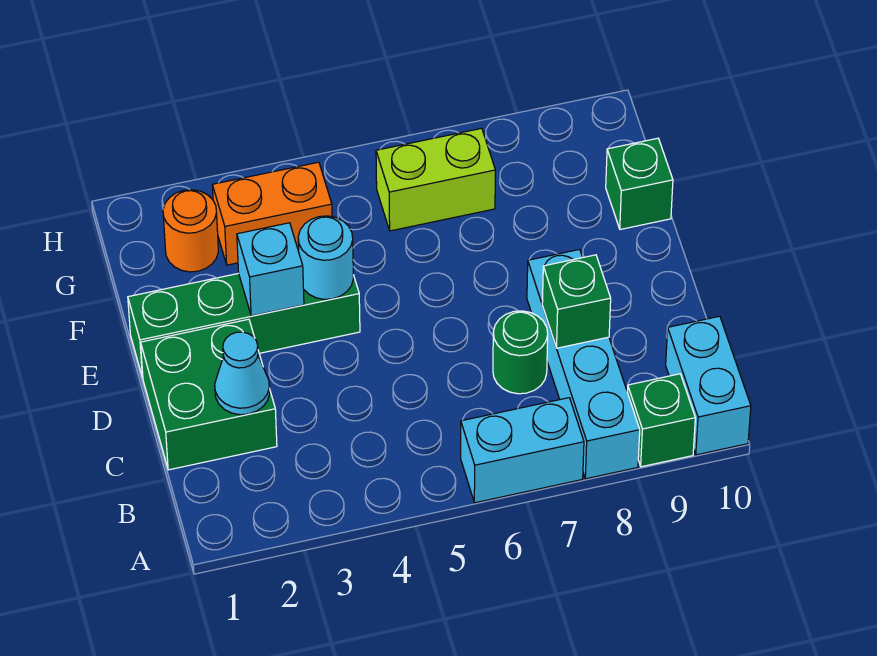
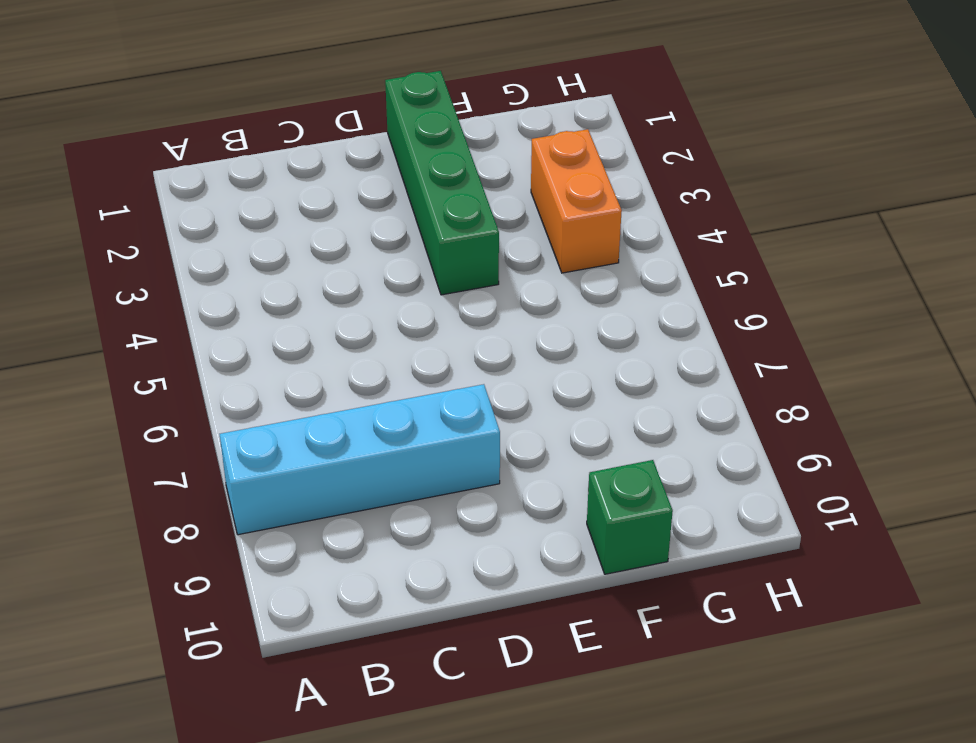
none -> cyan brick A6:A7 level 1
none -> green brick A9 level 1
none -> cyan brick A10:B10 level 1

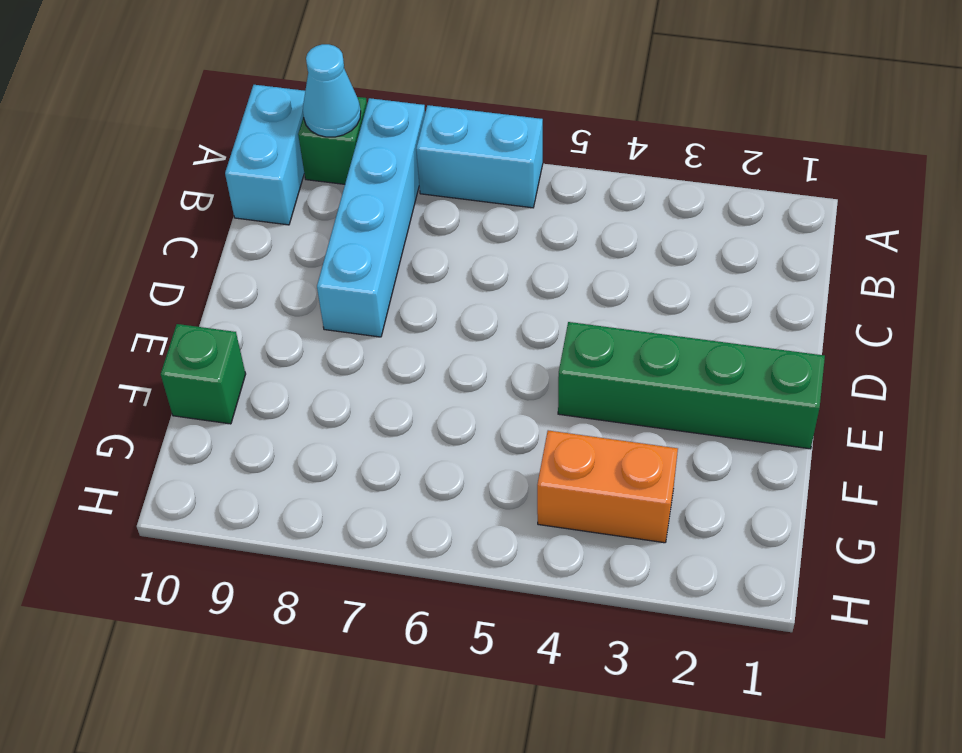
cyan cone A9 level 2 -> cyan cone C2 level 2
none -> green brick C1:D2 level 1
none -> green round brick C7 level 1
none -> orange round brick G2 level 1

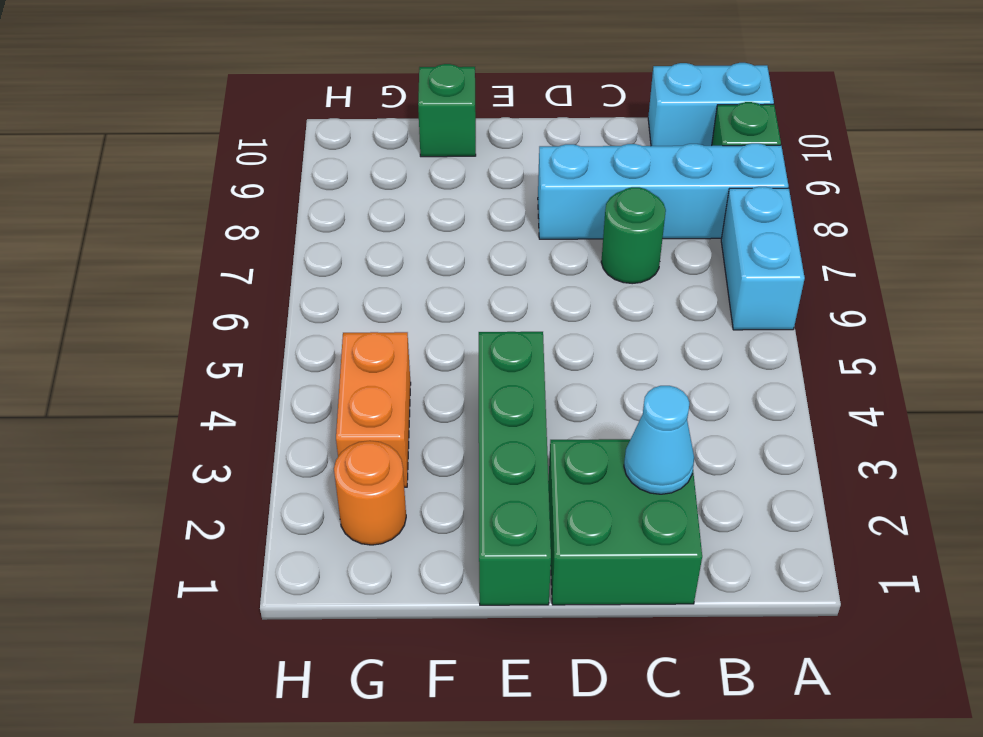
none -> lime brick G6:G7 level 1
none -> green brick C8 level 2
none -> cyan brick E3 level 2

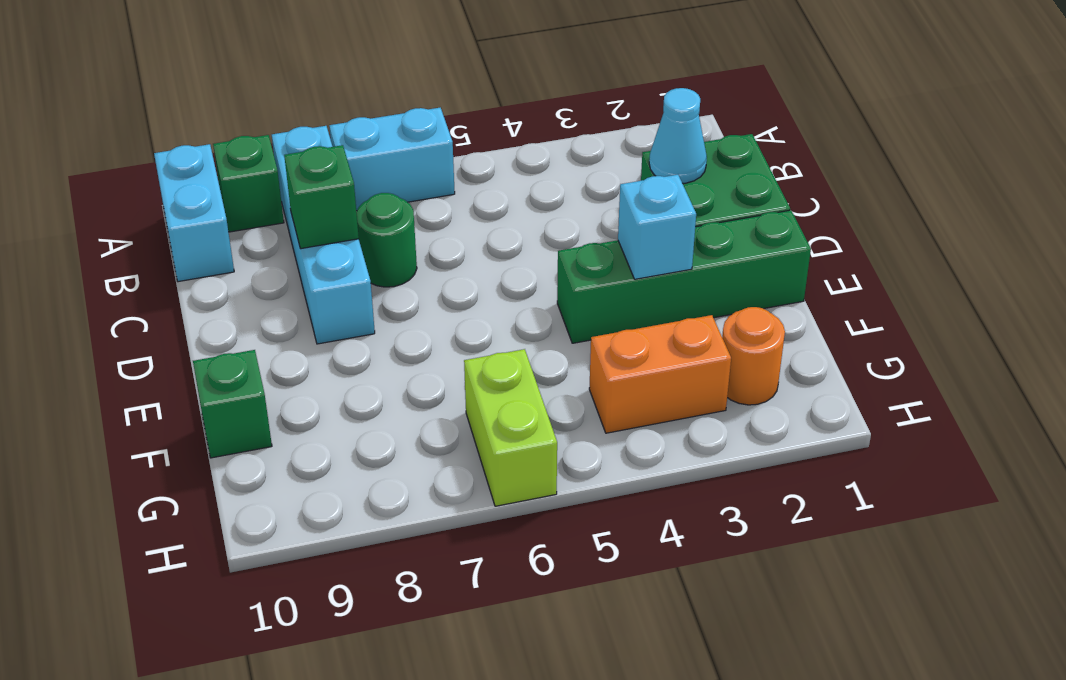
lime brick G6:H6 level 1 -> lime brick G6:G7 level 1
none -> cyan round brick E4 level 2

